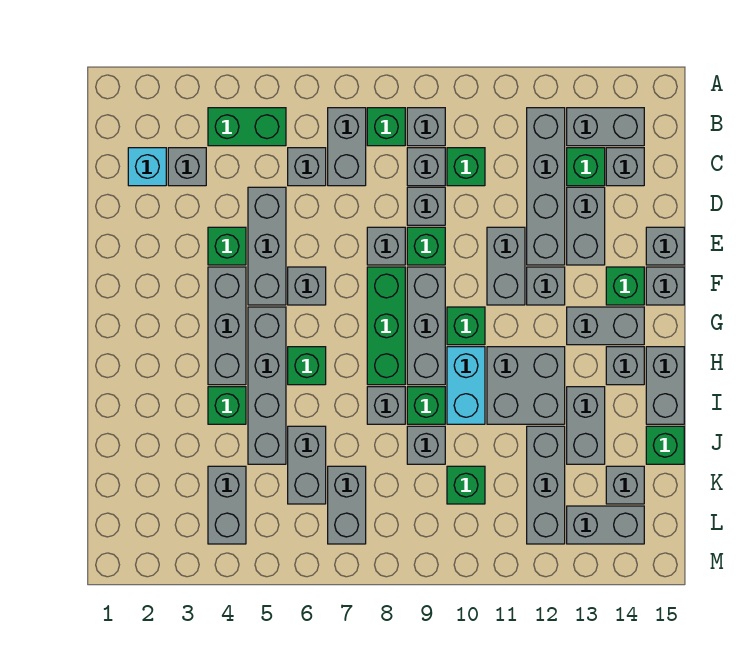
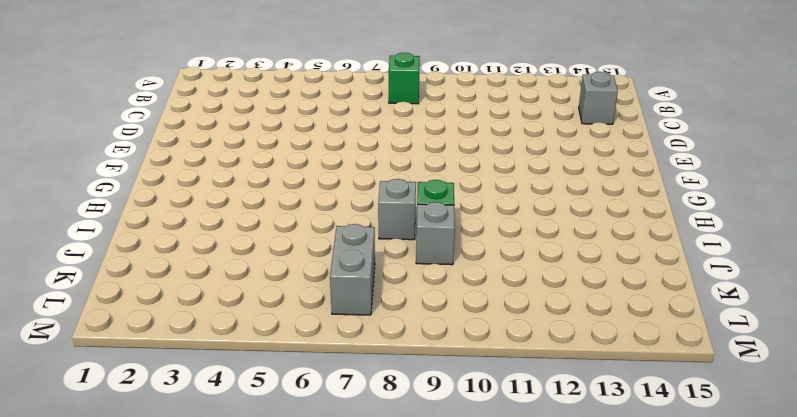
none -> green brick B4:B5 level 1
none -> grey brick B7:C7 level 1
none -> grey brick B9 level 1
none -> grey brick B12:E12 level 1

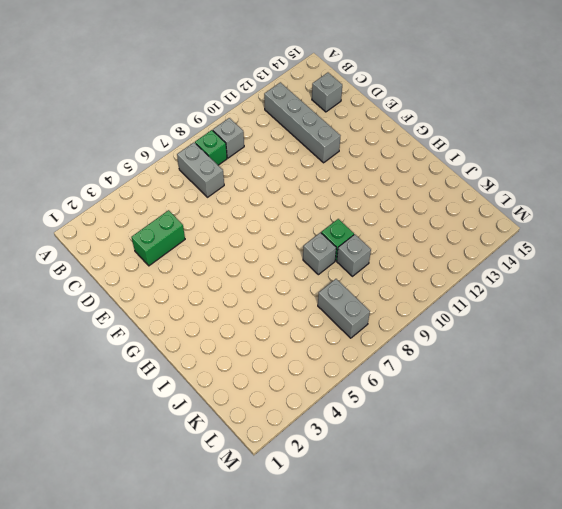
green brick D3:D4 level 1 -> green brick B4:B5 level 1
none -> grey brick B13:B14 level 1
none -> cyan brick C2 level 1
none -> grey brick C3 level 1
none -> grey brick C6 level 1

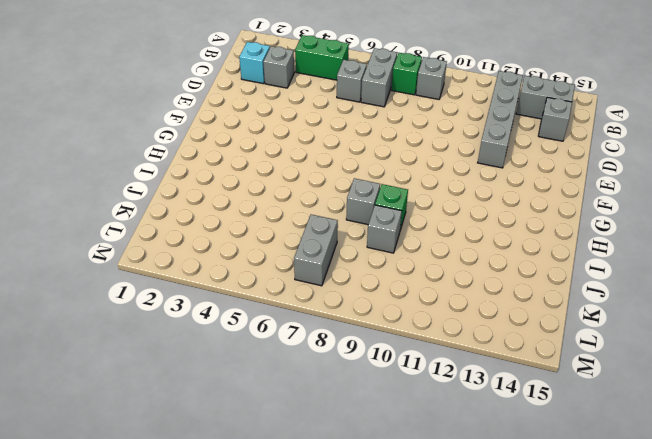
none -> grey brick C9 level 1
none -> green brick C10 level 1
none -> green brick C13 level 1
none -> grey brick D5:F5 level 1

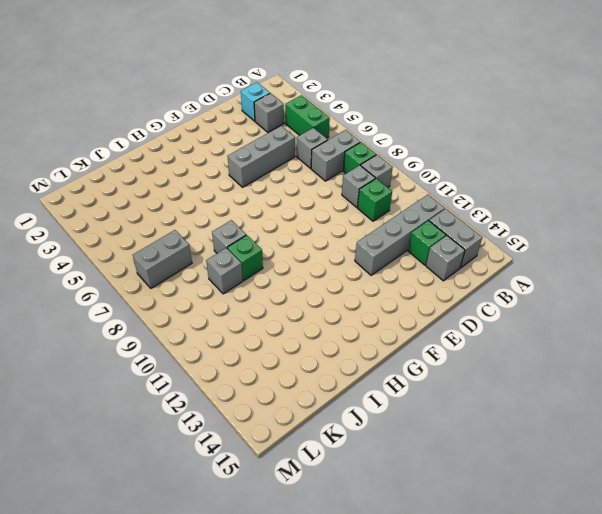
none -> grey brick D9 level 1
none -> grey brick D13:E13 level 1
none -> green brick E4 level 1
none -> grey brick E8 level 1

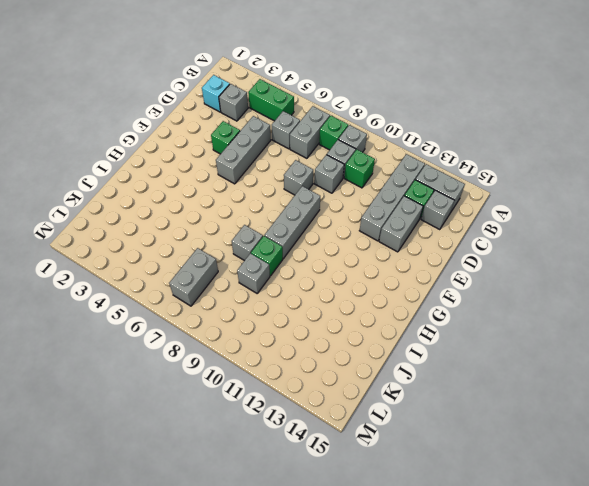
none -> green brick E9 level 1
none -> grey brick E11:F11 level 1
none -> grey brick E15 level 1
none -> grey brick F4:H4 level 1

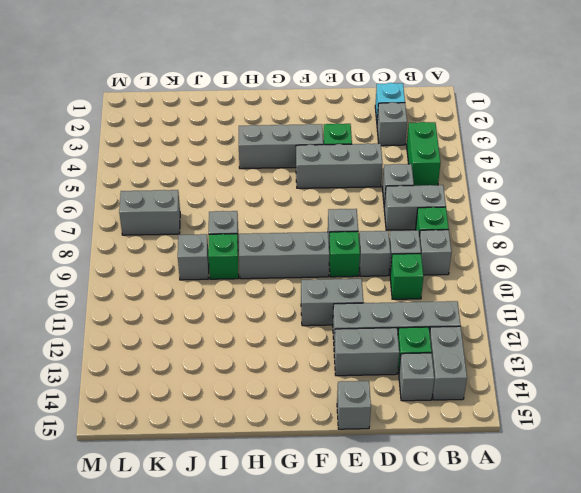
none -> grey brick F6 level 1
none -> green brick F8:H8 level 1
none -> grey brick F12 level 1
none -> green brick F14 level 1

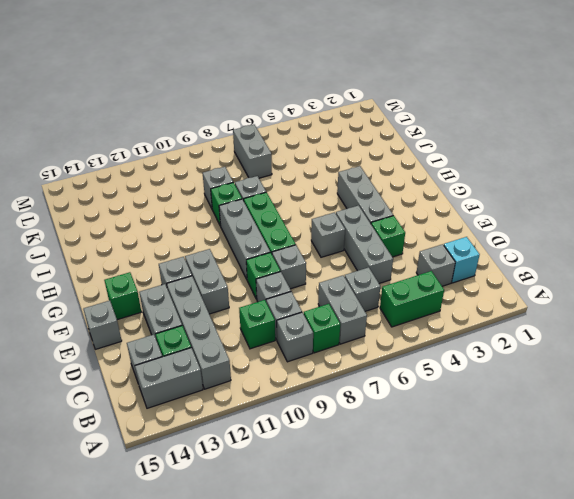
none -> grey brick F15 level 1
none -> grey brick G5:J5 level 1
none -> green brick G10 level 1
none -> grey brick G13:G14 level 1

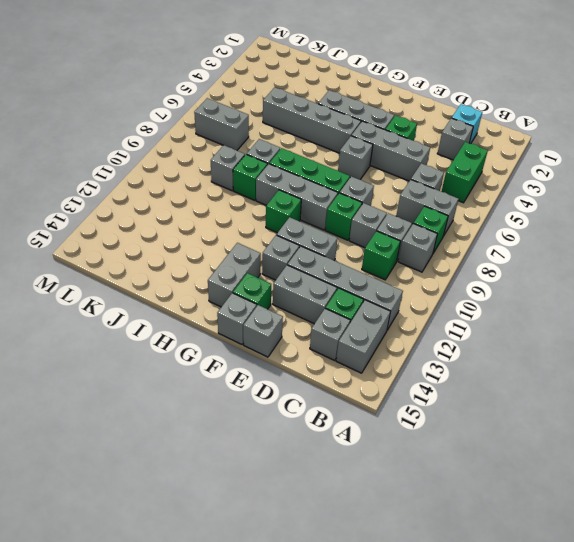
none -> green brick H6 level 1
none -> cyan brick H10:I10 level 1
none -> grey brick H11:I12 level 1
none -> grey brick H14 level 1

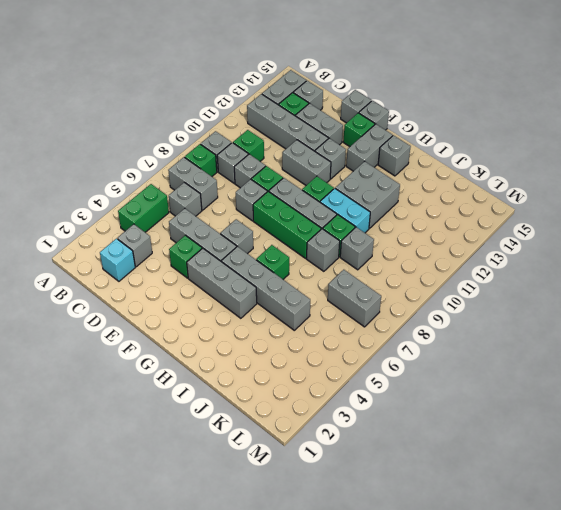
none -> grey brick H15:I15 level 1
none -> green brick I4 level 1
none -> grey brick I13:J13 level 1
none -> grey brick J6:K6 level 1

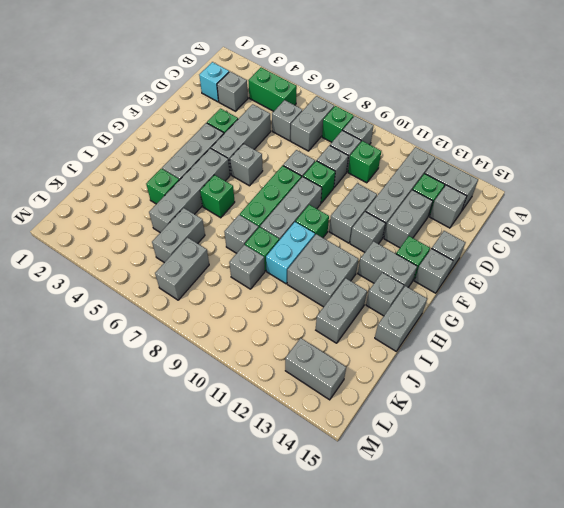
none -> grey brick J12:L12 level 1
none -> green brick J15 level 1
none -> grey brick K4:L4 level 1
none -> green brick K10 level 1

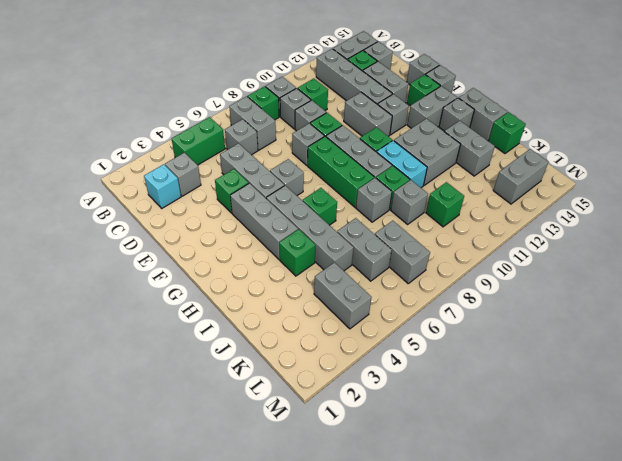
none -> grey brick J12:L12 level 1
none -> grey brick K14 level 1

